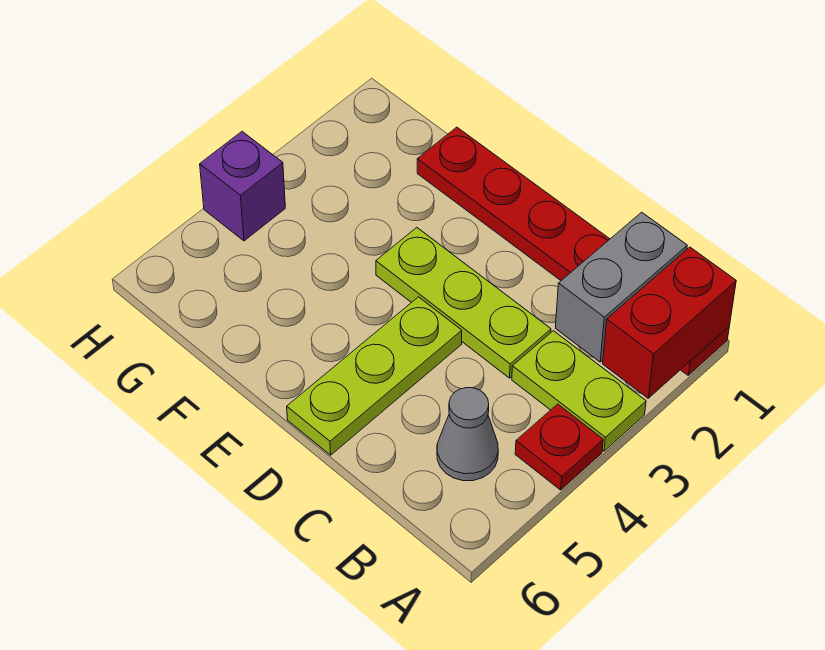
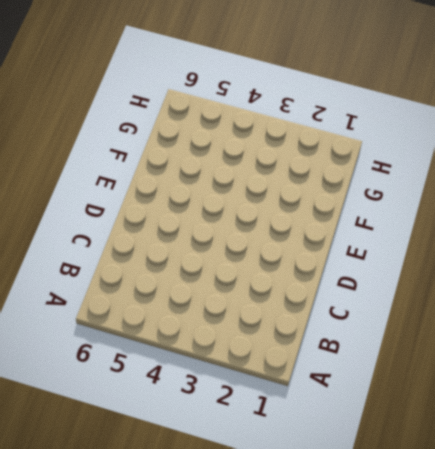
none -> red plate A1:F1 level 1
none -> lime plate A3:B3 level 1

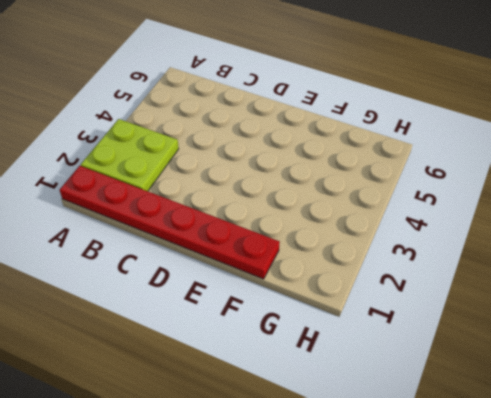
lime plate A2:B3 level 1 -> lime plate A3:B3 level 1
none -> red plate A4 level 1
none -> grey cone B5 level 1

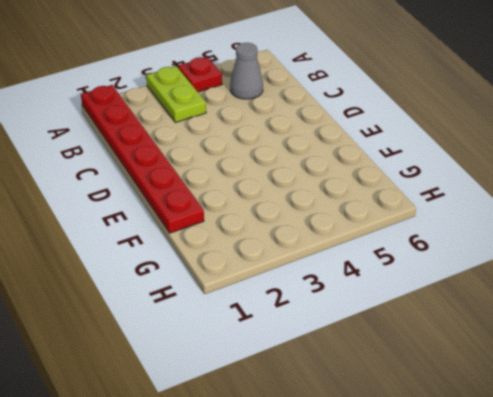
none -> lime plate C3:E3 level 1
none -> lime plate D4:D6 level 1

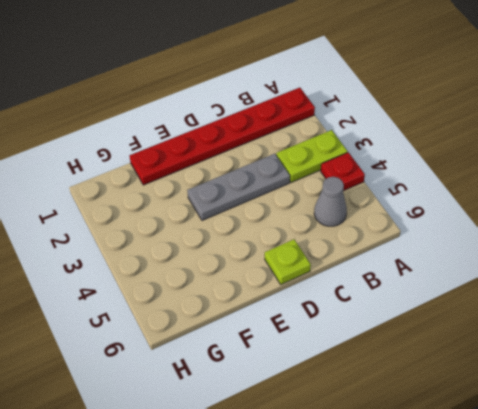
grey plate C3:E3 level 1 -> lime plate C3:E3 level 1
lime plate D6 level 1 -> lime plate D4:D6 level 1
none -> purple brick H4 level 1
none -> red brick A1:A2 level 2

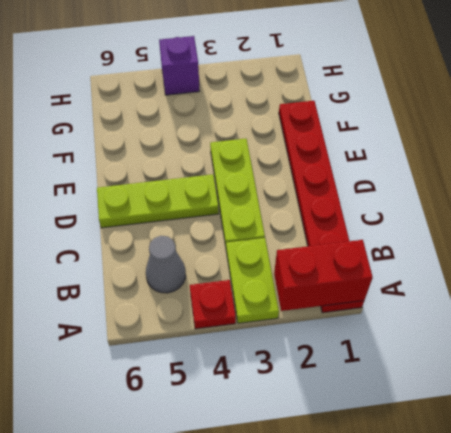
none -> grey brick B1:B2 level 2

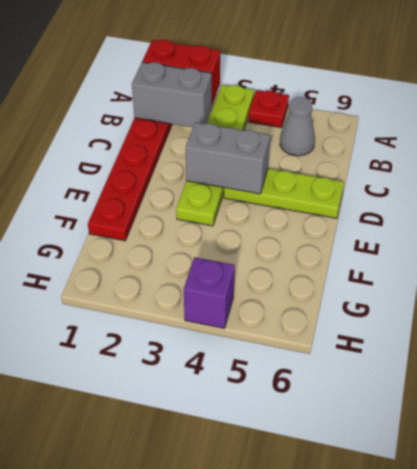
grey brick D3:D4 level 2 -> none

